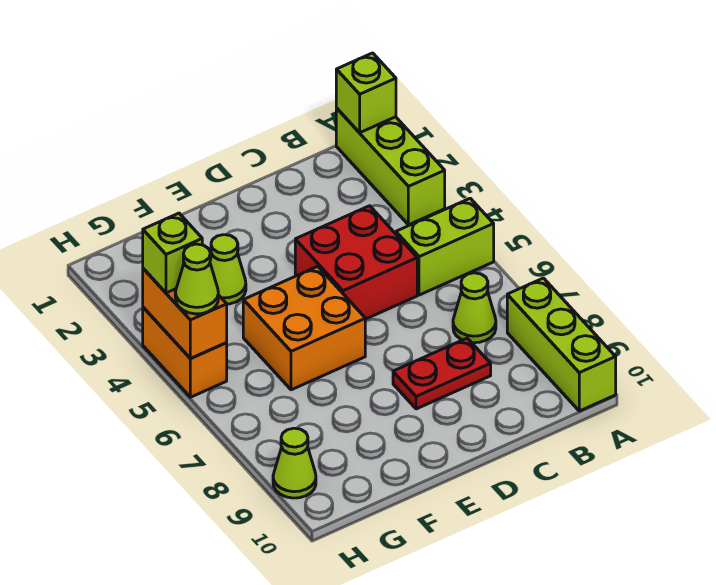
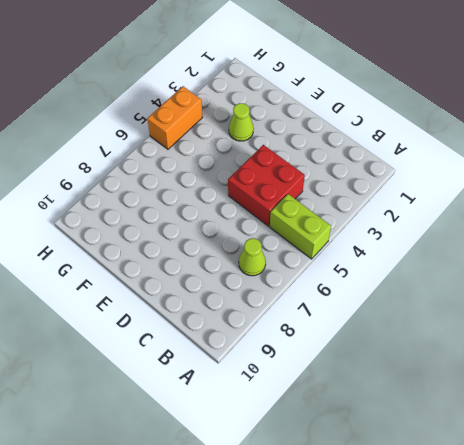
none -> lime brick A1:A3 level 1
none -> lime brick A8:A10 level 1
none -> red plate C8:D8 level 1

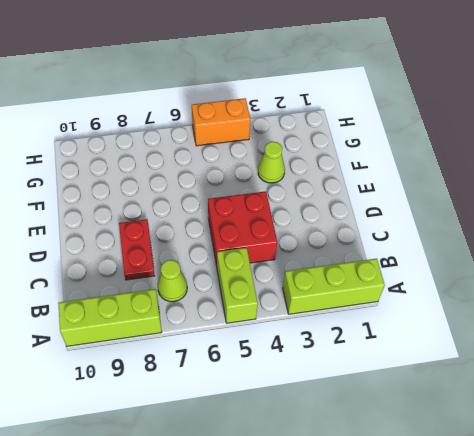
none -> orange brick E5:F6 level 1
none -> lime cone H9 level 1
none -> lime brick A1 level 2

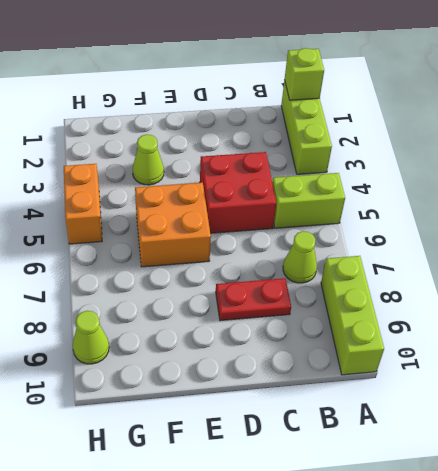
none -> orange brick H4:H5 level 2
none -> lime brick H4 level 3
none -> lime cone H5 level 3

